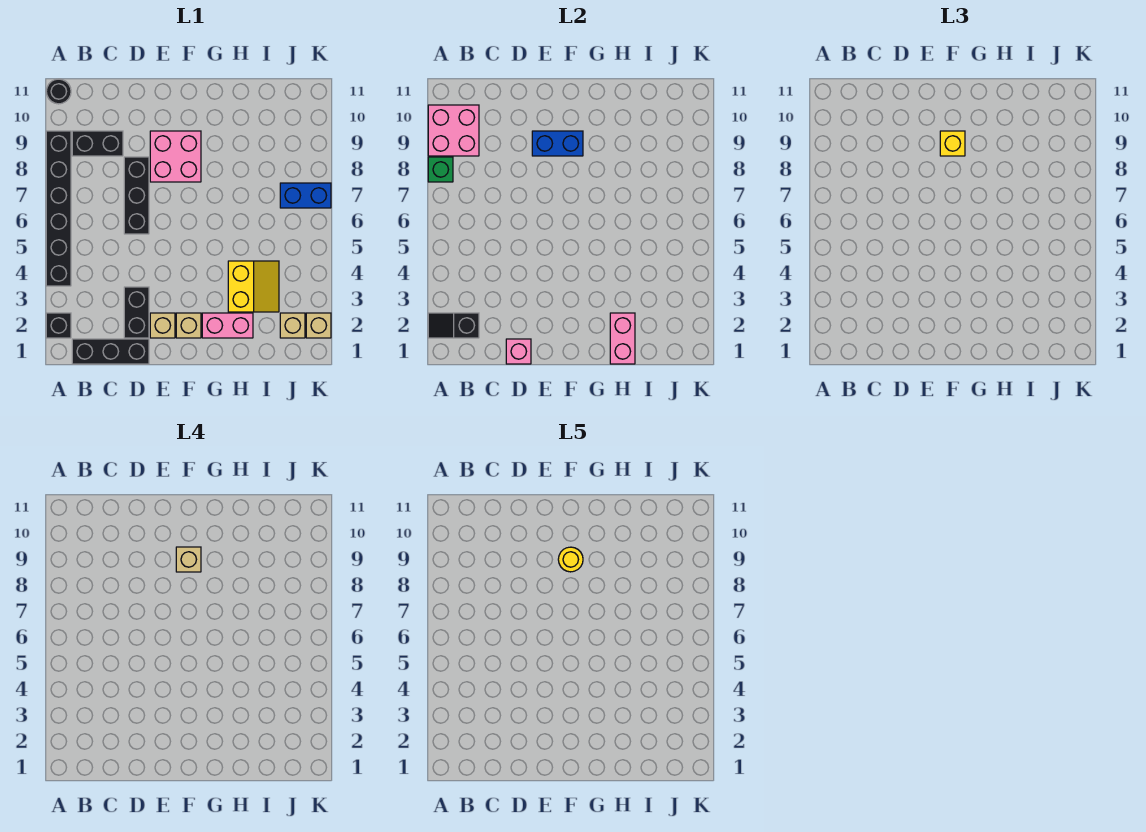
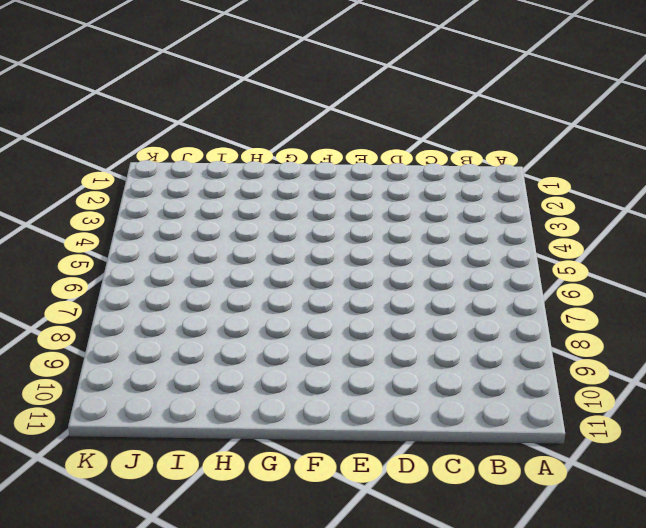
none -> black brick A2 level 1
none -> black brick A4:A9 level 1
none -> black round brick A11 level 1

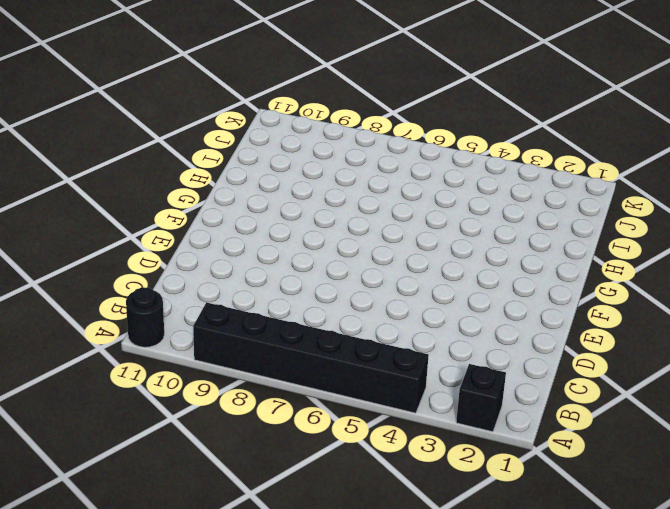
none -> black brick B1:D1 level 1
none -> black brick B9:C9 level 1
none -> black brick D2:D3 level 1

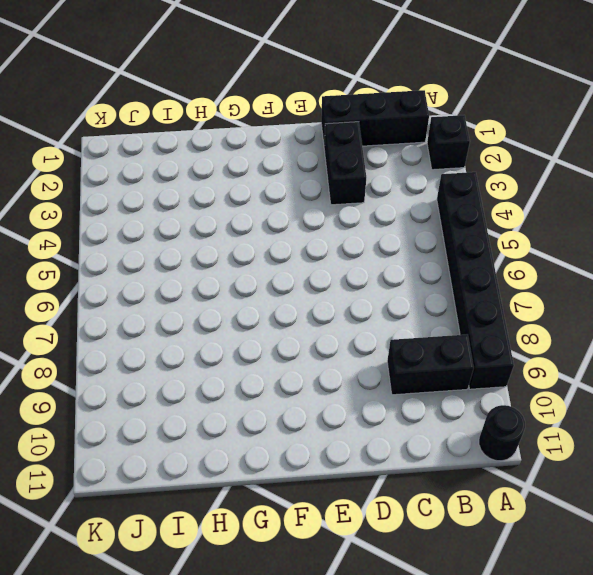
none -> black brick D6:D8 level 1
none -> tan brick E2 level 1
none -> pink brick E8:F9 level 1

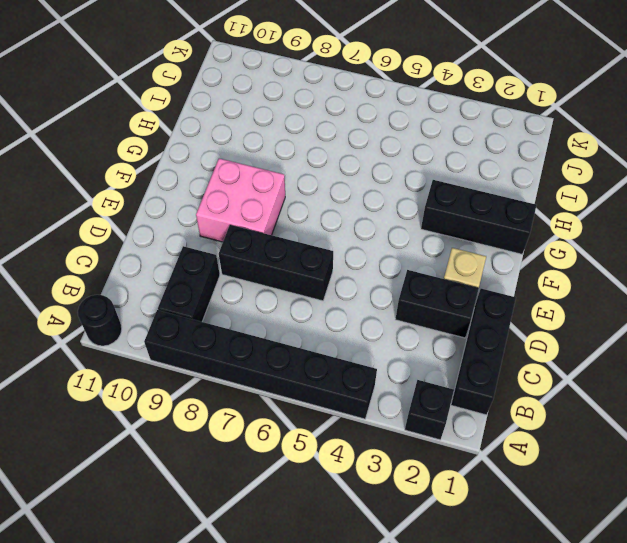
black brick G1:G3 level 1 -> pink brick G2:H2 level 1
none -> tan brick F2 level 1
none -> yellow slope H3:I4 level 1 top H
none -> tan brick J2 level 1

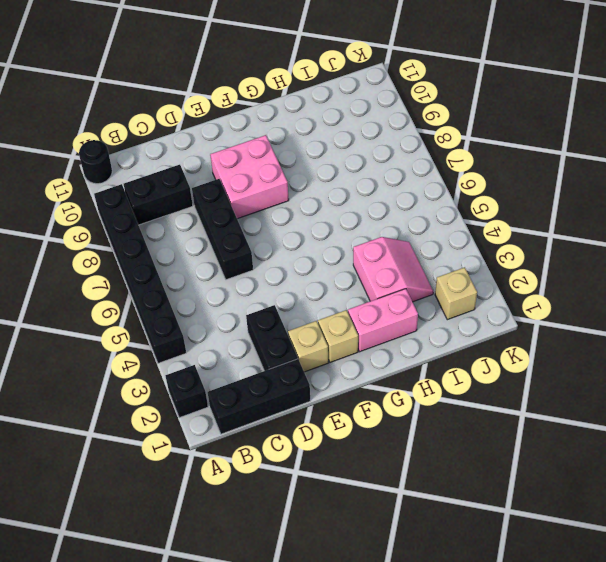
pink slope H3:I4 level 1 top H -> yellow slope H3:I4 level 1 top H
none -> blue brick J7:K7 level 1
none -> tan brick K2 level 1
none -> black slope A2:B2 level 2 top B

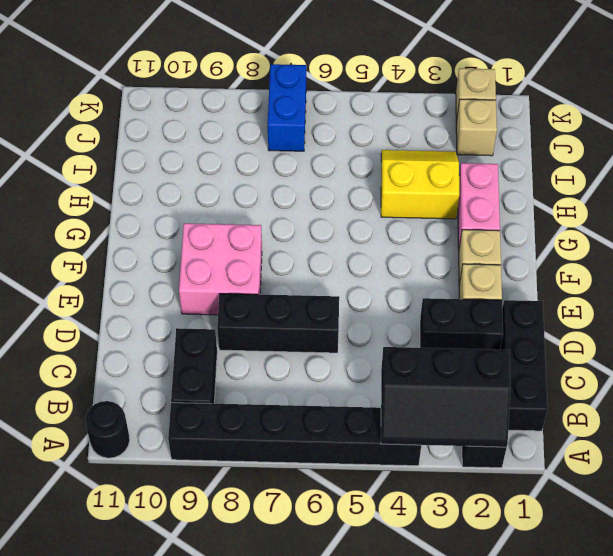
black slope A2:B4 level 2 top B -> black slope A2:B2 level 2 top B
none -> green brick A8 level 2
none -> pink brick A9:B10 level 2
none -> pink brick D1 level 2

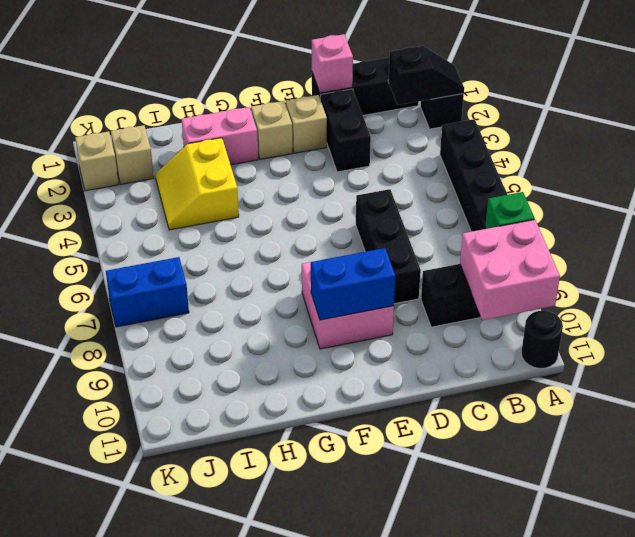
none -> pink brick H1:H2 level 2
none -> yellow brick F9 level 3
none -> tan brick F9 level 4

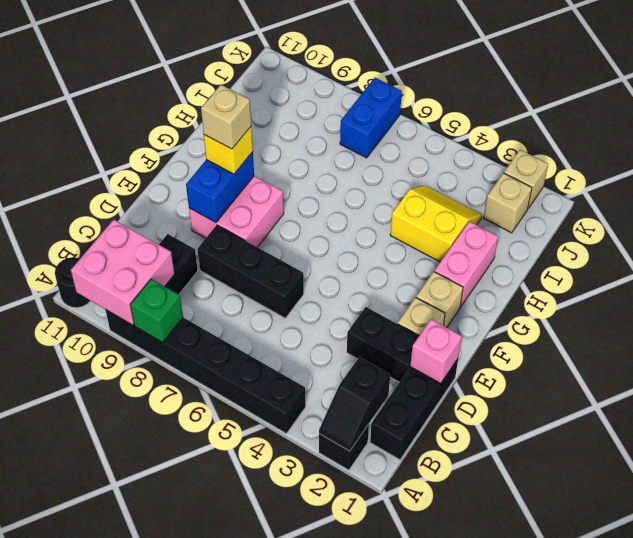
none -> pink brick H1:H2 level 2
none -> yellow round brick F9 level 5

